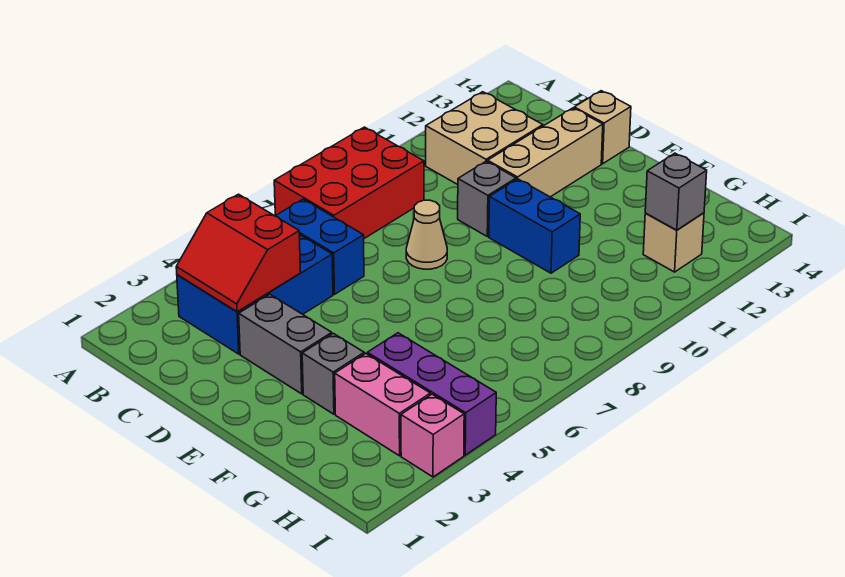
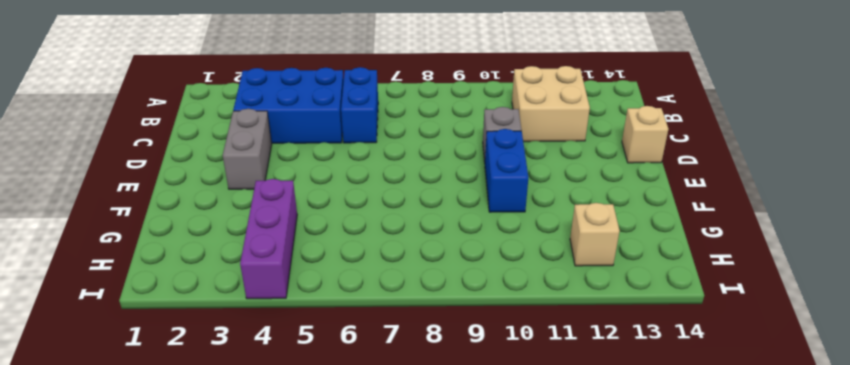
none -> red brick A7:B9 level 1
none -> tan cone D8 level 1
none -> tan brick D11:D13 level 1

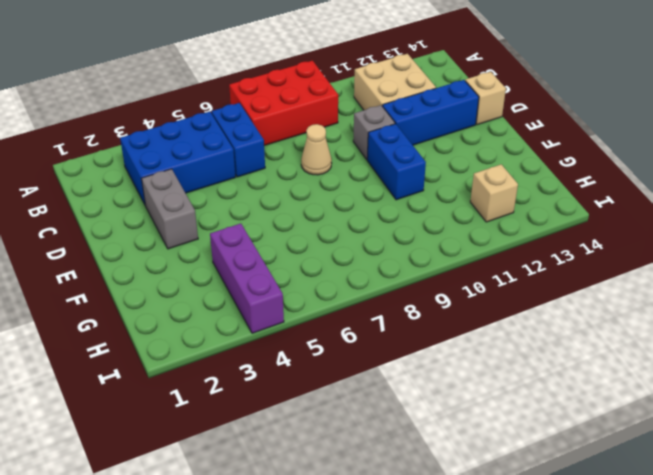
blue brick D11:D13 level 1 -> tan brick D11:D13 level 1
none -> grey brick F3 level 1
none -> pink brick G3:H3 level 1
none -> pink brick I3 level 1

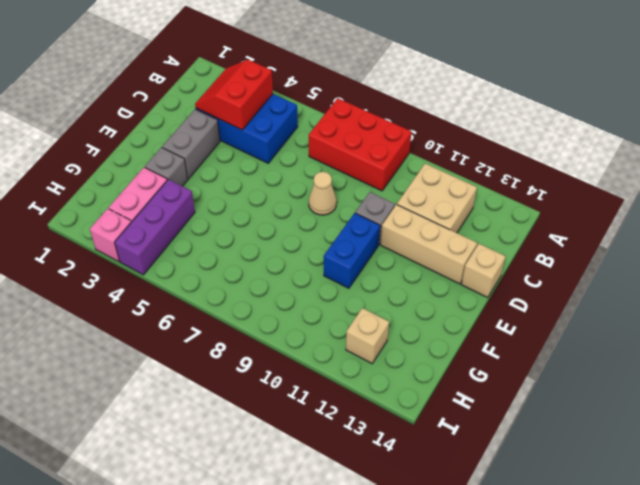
none -> blue brick B6:C6 level 1
none -> grey brick H12 level 2

